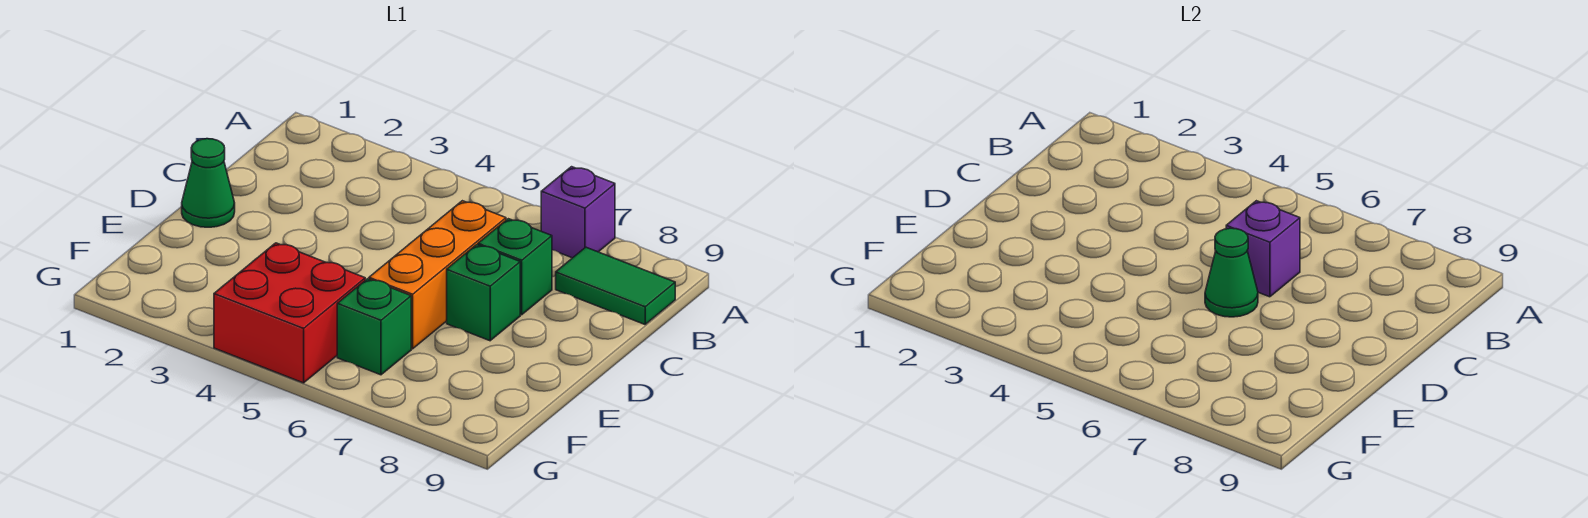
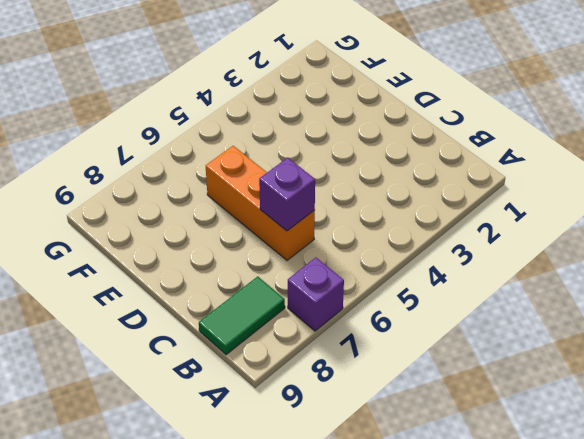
none -> green brick C7 level 1
none -> green cone D1 level 1

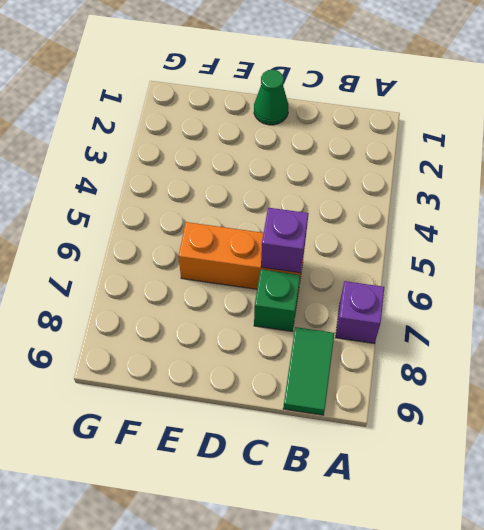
none -> green brick D7 level 1
none -> red brick F4:G5 level 1

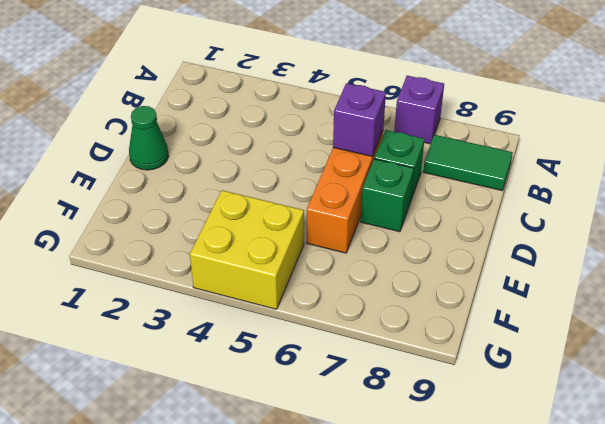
yellow brick F4:G5 level 1 -> red brick F4:G5 level 1
none -> green brick F6 level 1
none -> green cone D6 level 2

